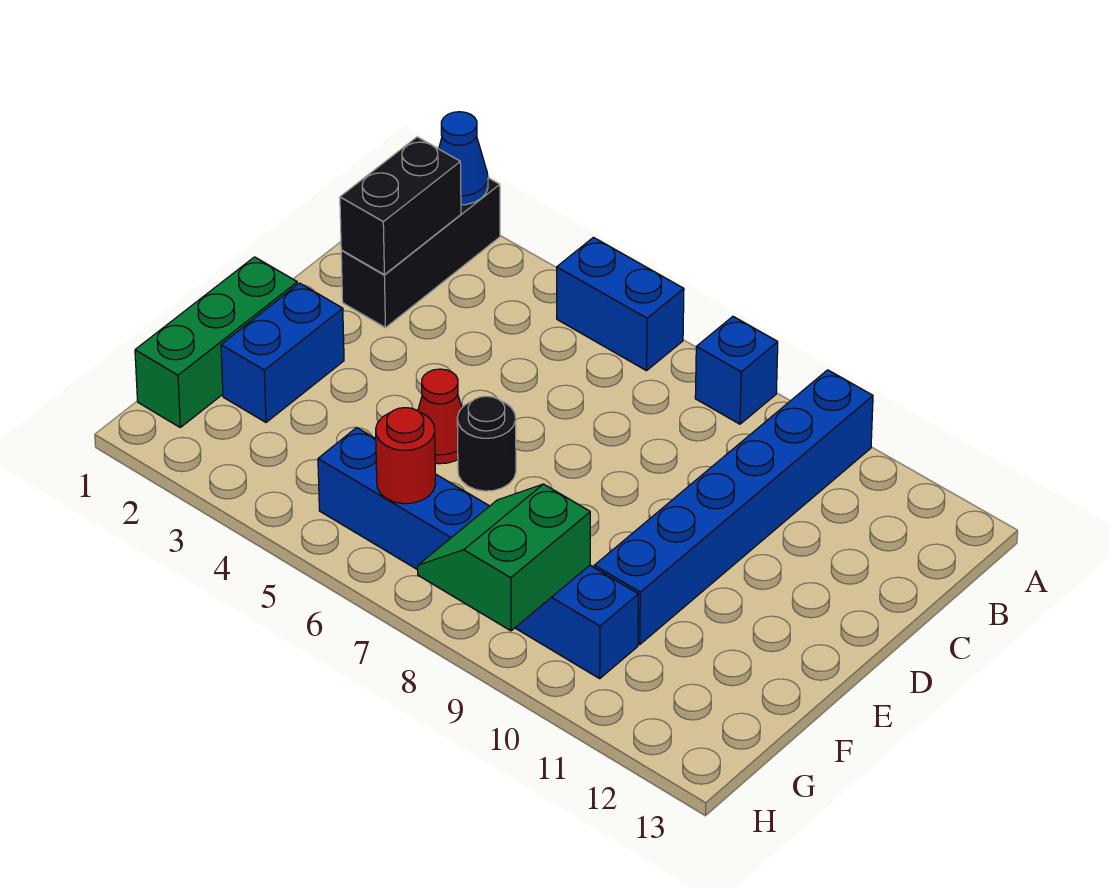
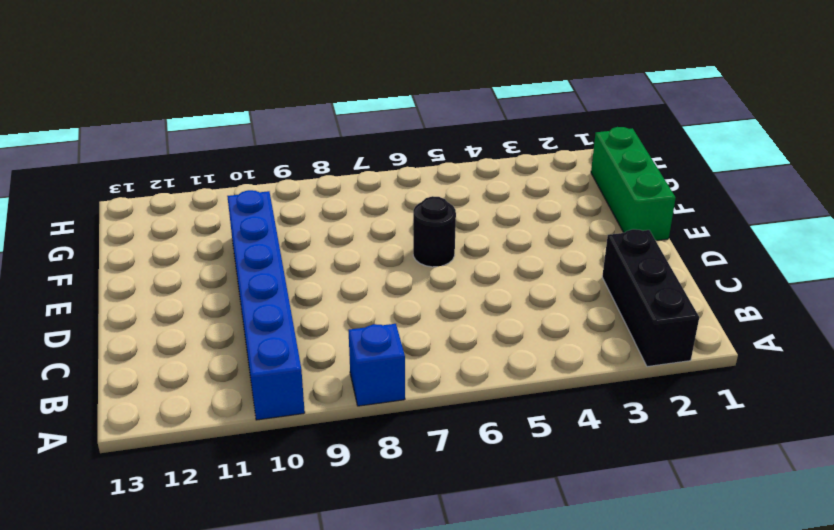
none -> blue brick A5:A6 level 1
none -> blue brick E2:F2 level 1
none -> red cone E5 level 1

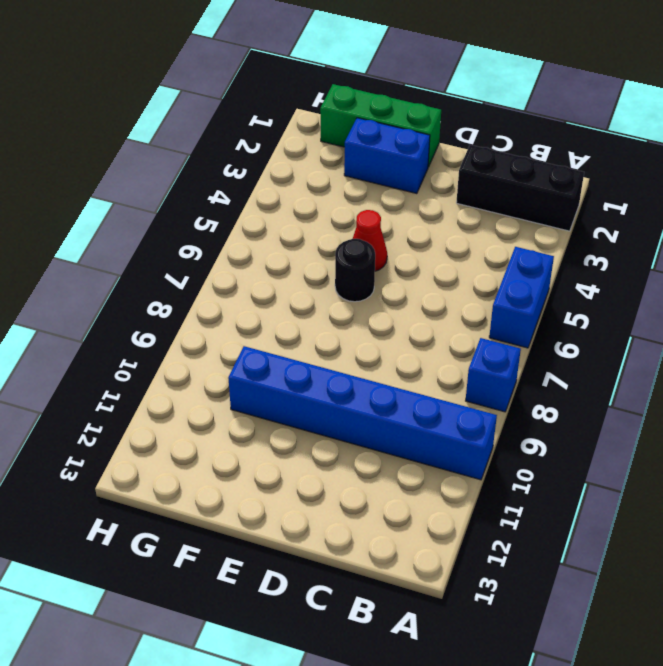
none -> blue brick G5:G10 level 1
none -> blue cone A2 level 2
none -> black brick B2:C2 level 2

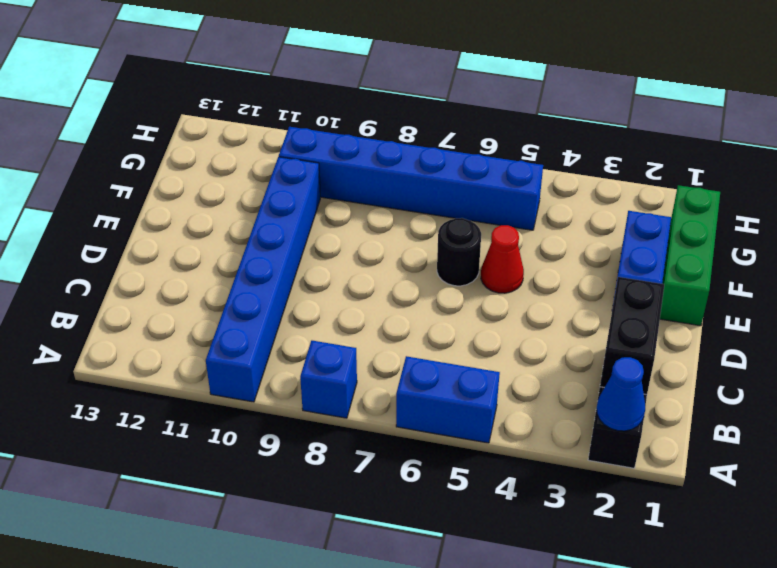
none -> red round brick G6 level 2
none -> green slope G8:H9 level 2 top 9

